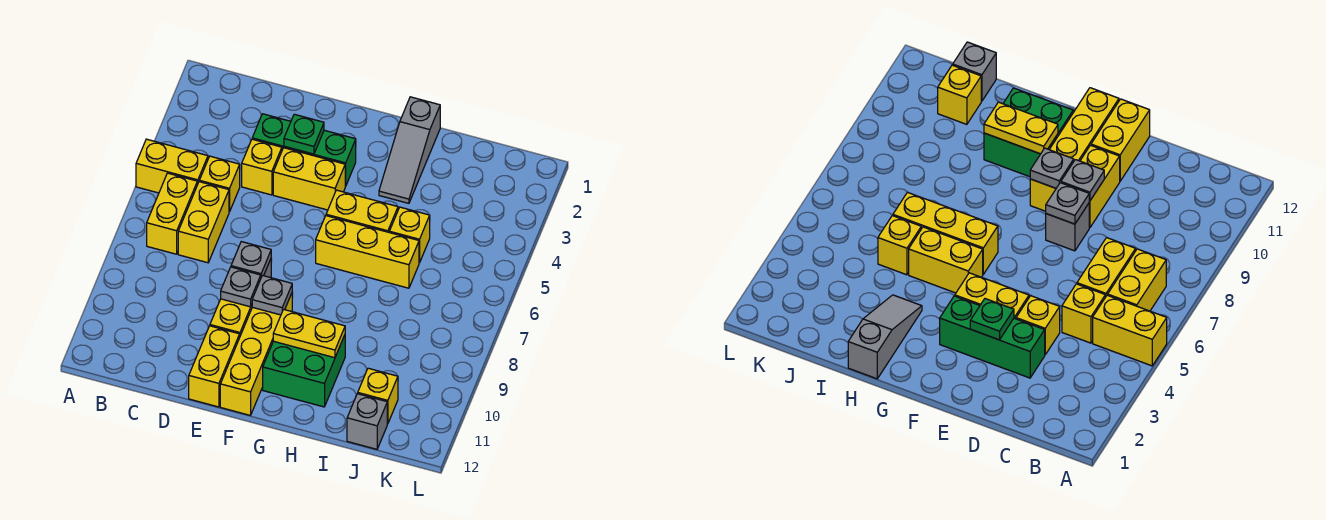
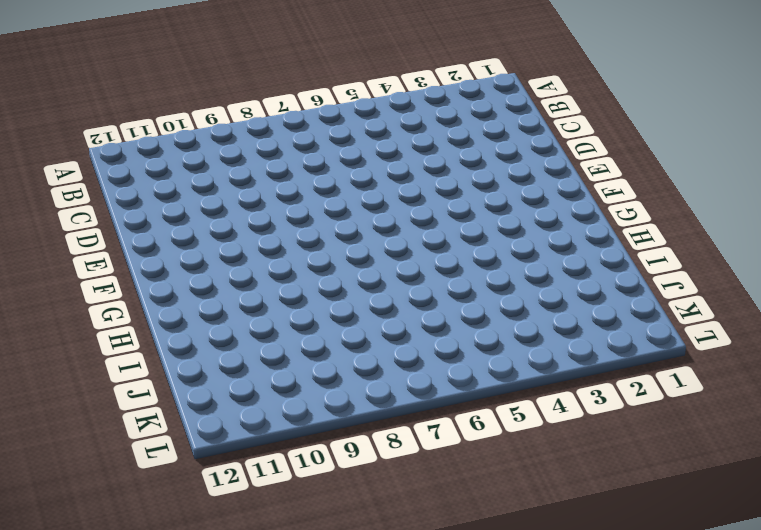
none -> yellow brick A5:B5 level 1
none -> yellow brick B6:B7 level 1
none -> yellow brick C5 level 1

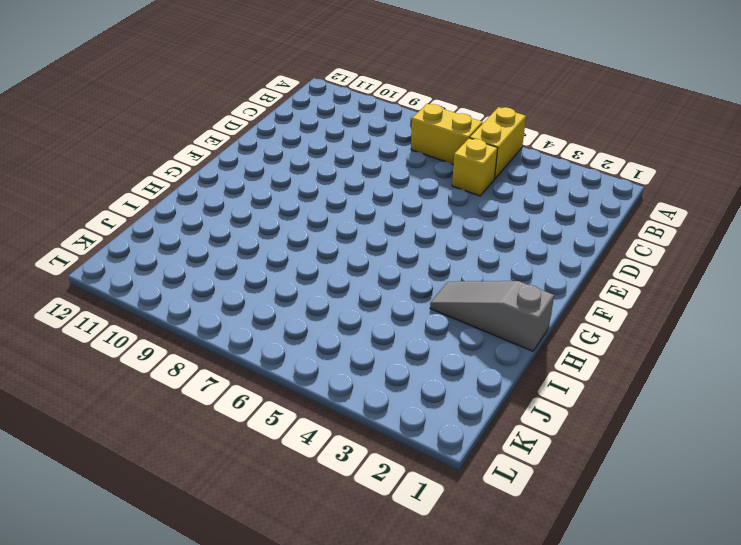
none -> yellow brick C6:C7 level 1
none -> green brick D3:F3 level 1
none -> yellow brick D4 level 1

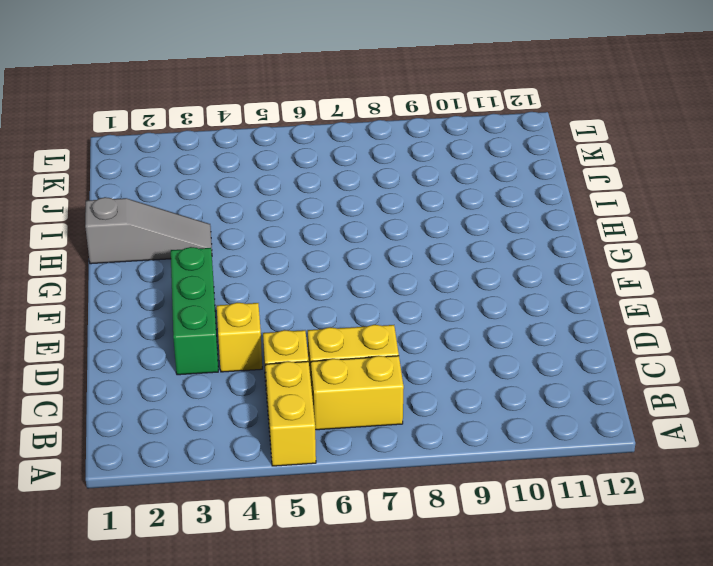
none -> yellow brick E4:F4 level 1
none -> grey brick E8 level 1
none -> yellow brick E9:E10 level 1

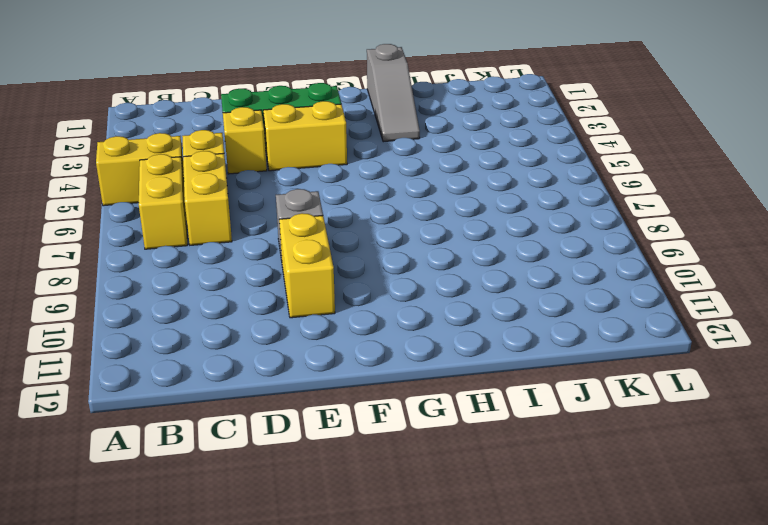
none -> yellow brick E11:E12 level 1
none -> yellow brick F9:F12 level 1
none -> yellow brick G5:H5 level 1

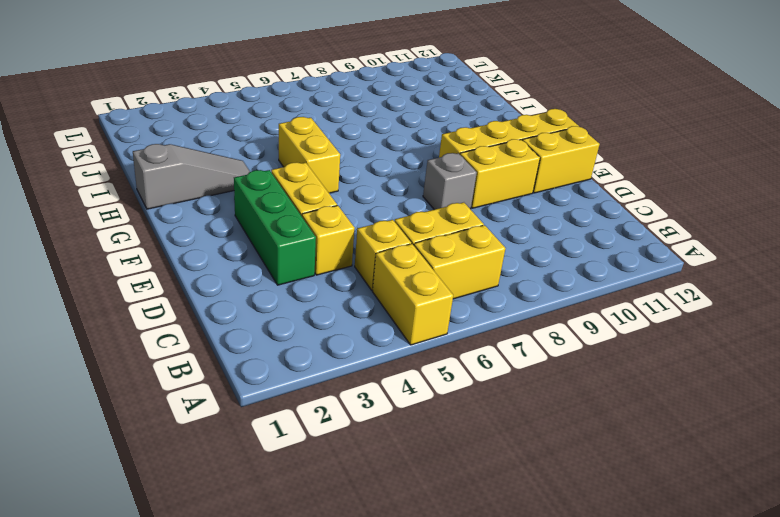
none -> yellow brick G6:I6 level 1
none -> green brick G10:H11 level 1
none -> yellow brick I5 level 1

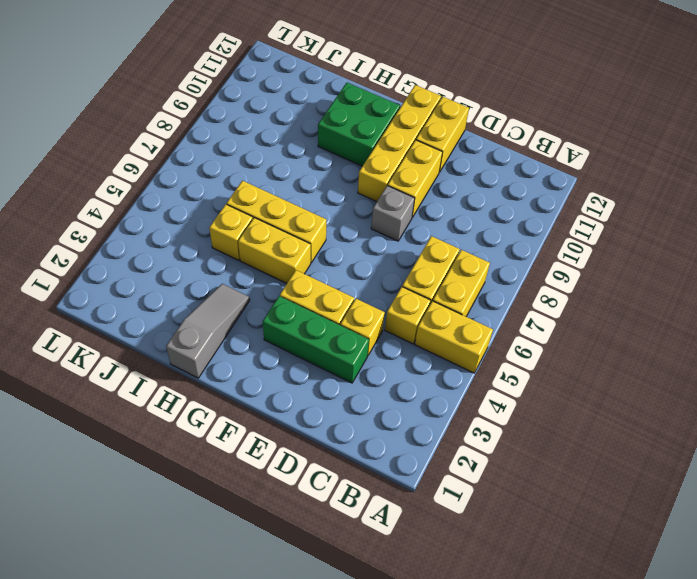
none -> yellow brick J11 level 1
none -> grey brick J12 level 1
none -> green plate E3 level 2

